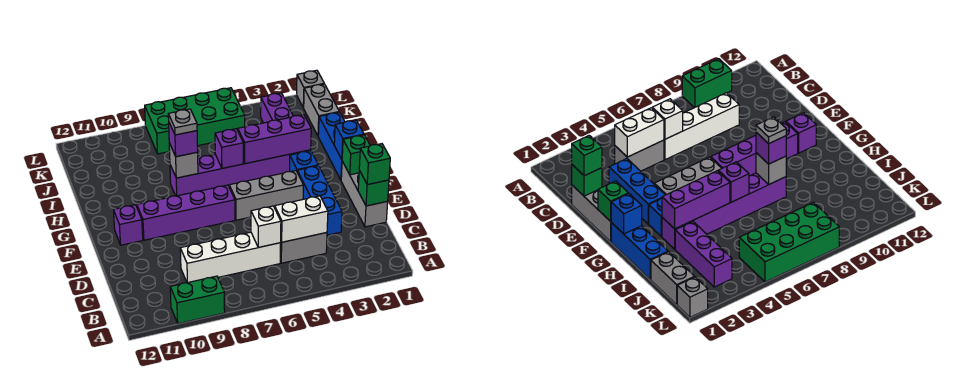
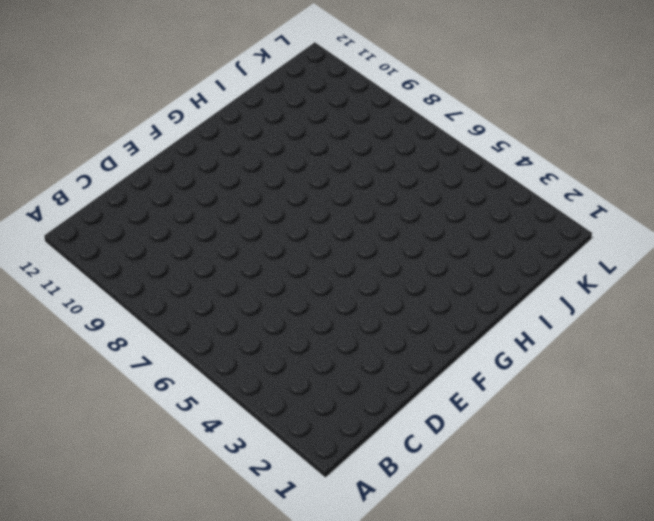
none -> green brick A9:A10 level 1
none -> grey brick C4:C5 level 1
none -> white brick C6:C9 level 1

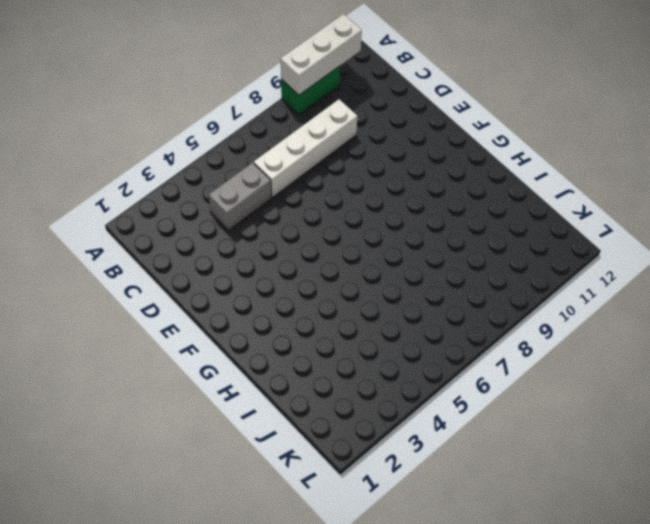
white brick A9:A11 level 2 -> none
none -> grey brick D1:F1 level 1
none -> blue brick D3:F3 level 1
none -> grey brick F4:F6 level 1

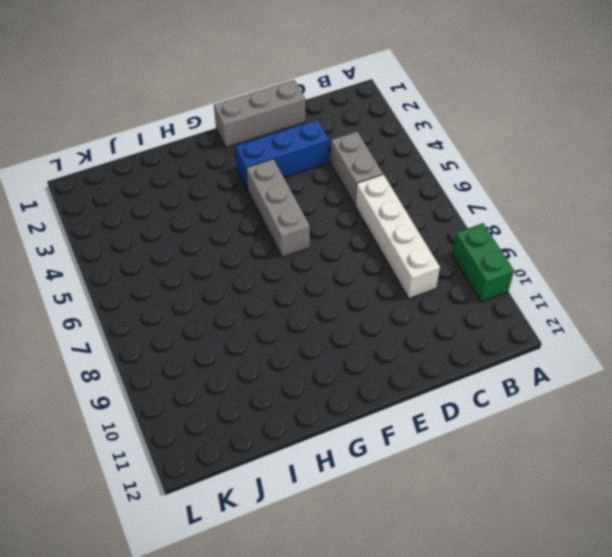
none -> purple brick F7:F10 level 1
none -> purple brick F11 level 1
none -> blue brick G1:I1 level 1

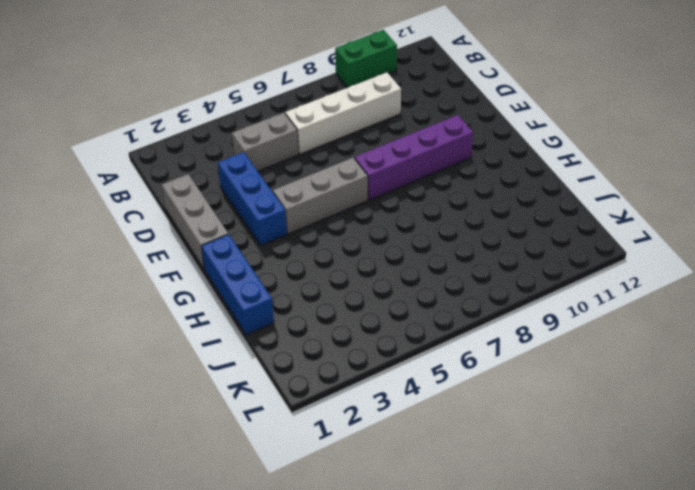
none -> purple brick F11 level 1
none -> blue brick G3 level 1
none -> purple brick H3:H8 level 1

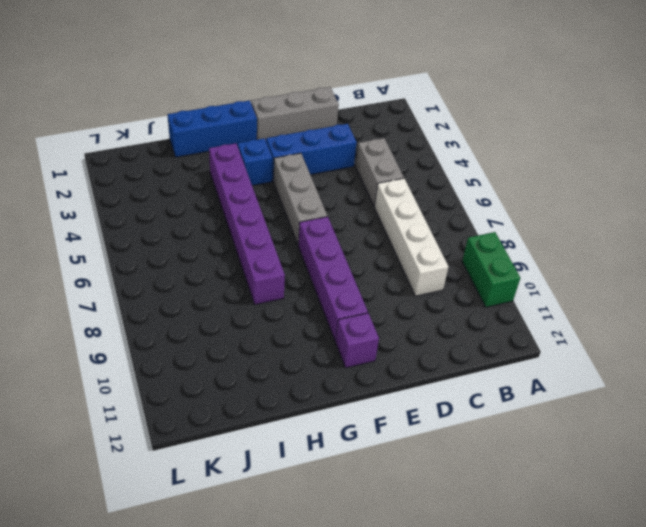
none -> purple brick I3:K3 level 1
none -> grey brick J1:K1 level 1
none -> green brick K5:L8 level 1

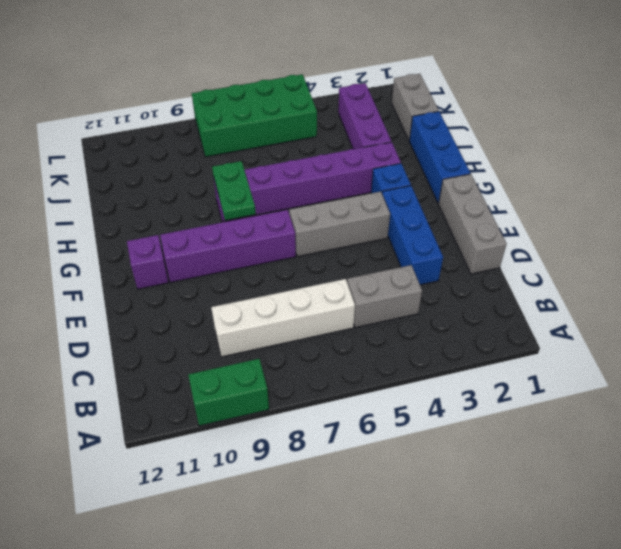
green plate G8:H8 level 2 -> grey brick H8 level 2
none -> grey brick L1 level 1
none -> white brick C4:C5 level 2
none -> white brick C6 level 2

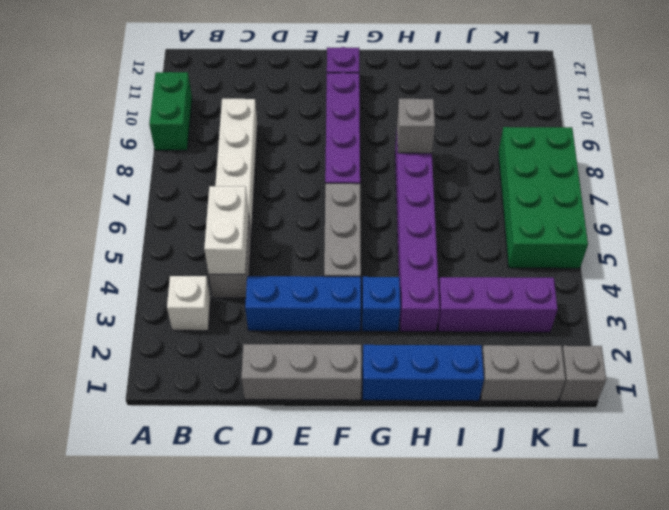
white brick B3 level 1 -> white brick C6 level 2
none -> green brick D1 level 2
none -> green brick F1 level 2
none -> blue brick G1 level 2

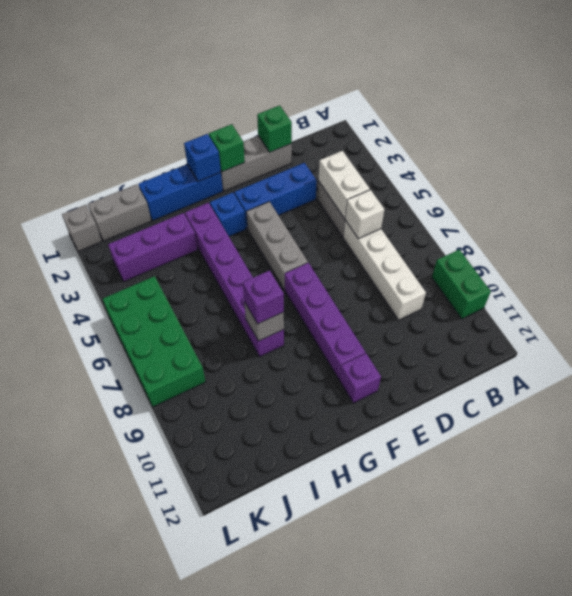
none -> purple brick H3:H5 level 2
none -> purple brick H6 level 2
none -> green brick D1 level 3

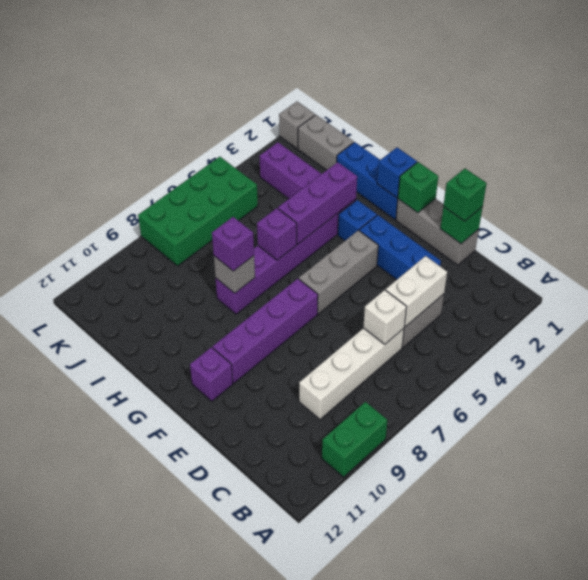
none -> grey plate H8 level 4

